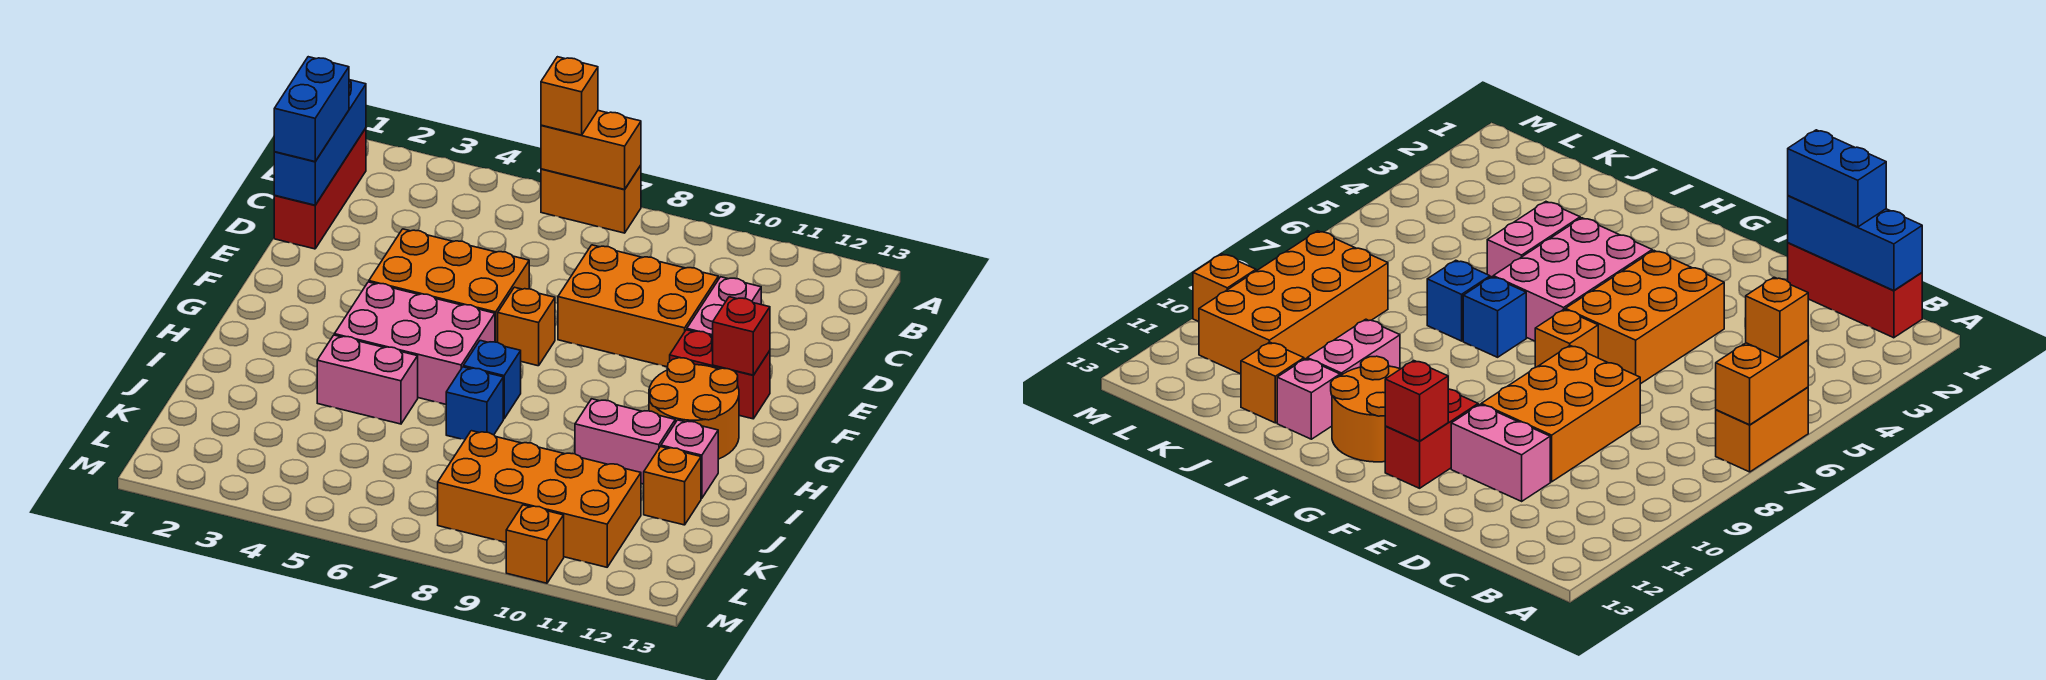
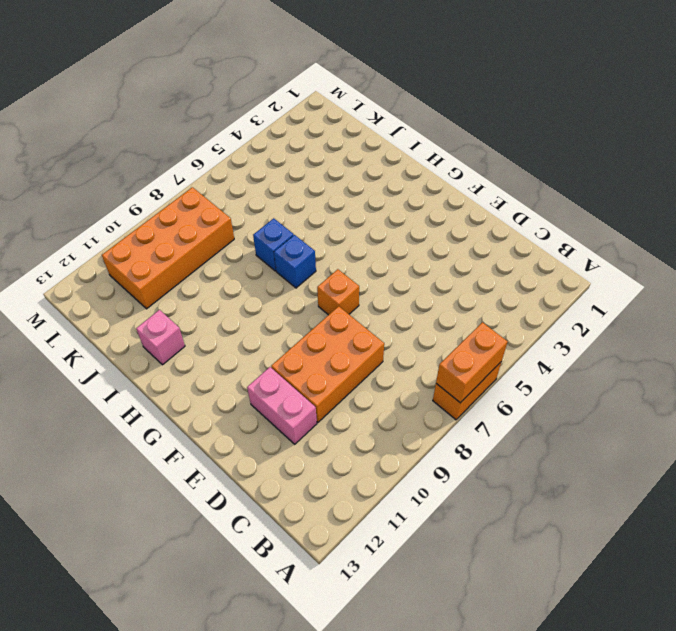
none -> red brick B1:D1 level 1
none -> orange brick E4:F6 level 1
none -> red brick F11:F12 level 1

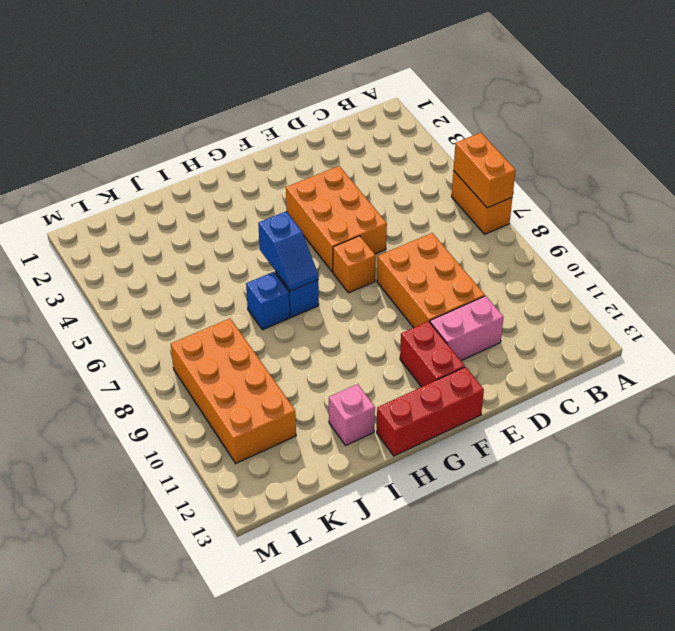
red brick F13:H13 level 1 -> red brick B1:D1 level 1
blue slope H6:H7 level 2 top 6 -> none
none -> pink brick G4:H6 level 1
none -> orange round brick G11:H12 level 1
none -> pink brick I4:I5 level 1

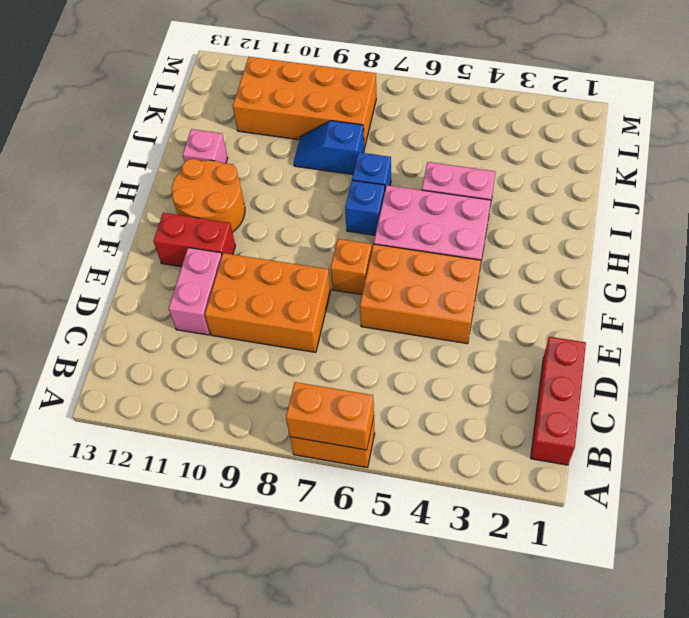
blue slope J8:J9 level 1 top 8 -> none
none -> pink brick I10:I11 level 1
none -> orange brick J12 level 1
none -> orange brick M10 level 1

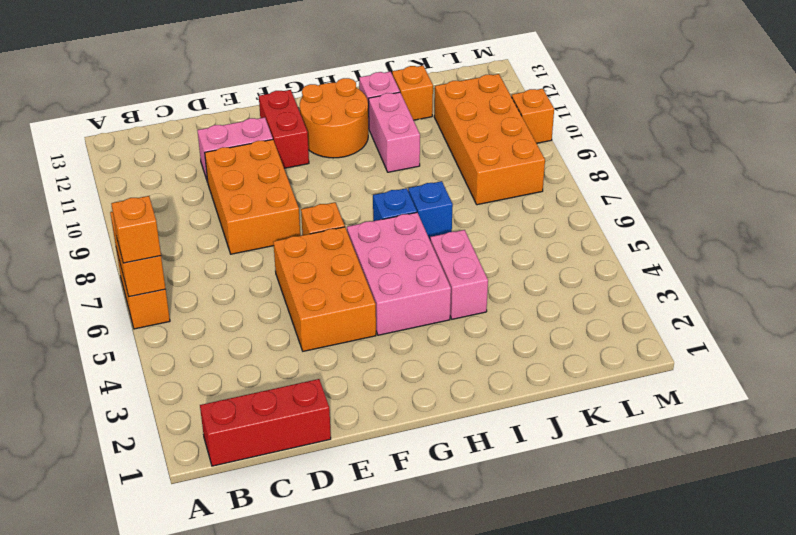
none -> blue brick B1:D1 level 2
none -> red brick F12 level 2
none -> blue brick C1:D1 level 3

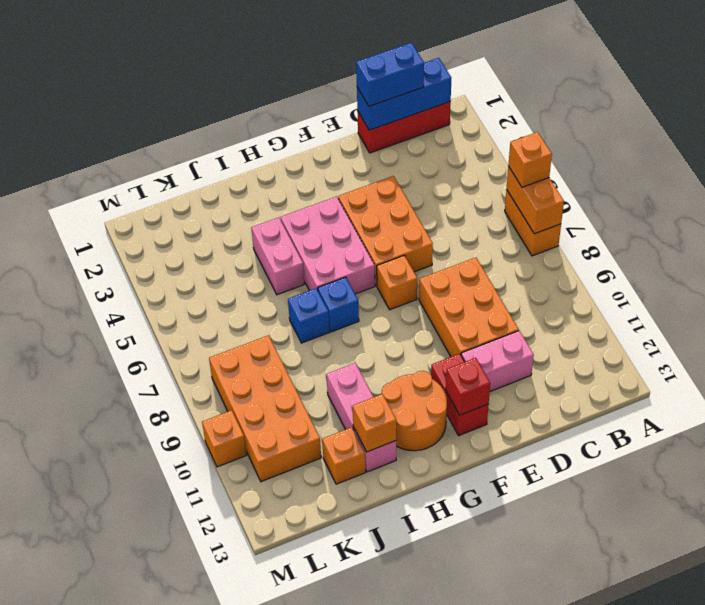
orange brick I12 level 2 -> none

